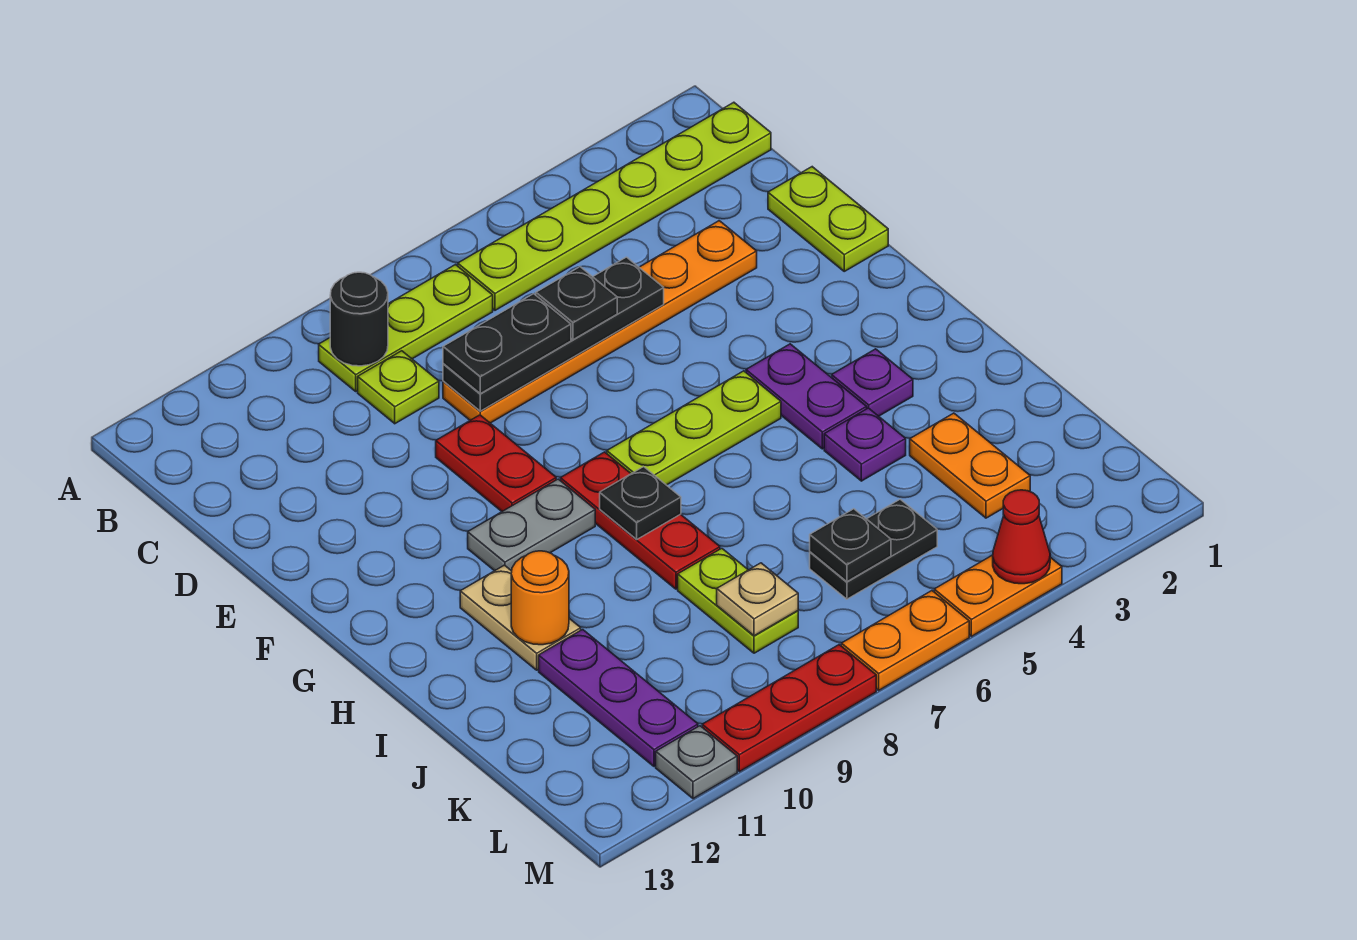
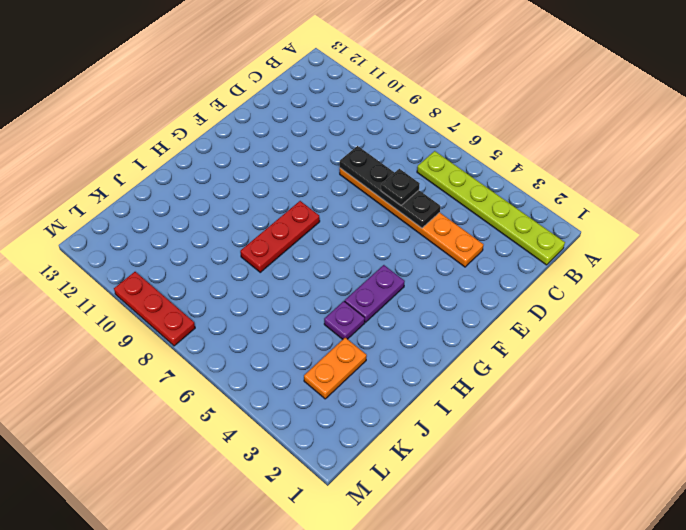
none -> lime plate B7:B9 level 1
none -> lime plate C9 level 1
none -> lime plate D1:E1 level 1
none -> red plate E9:F9 level 1

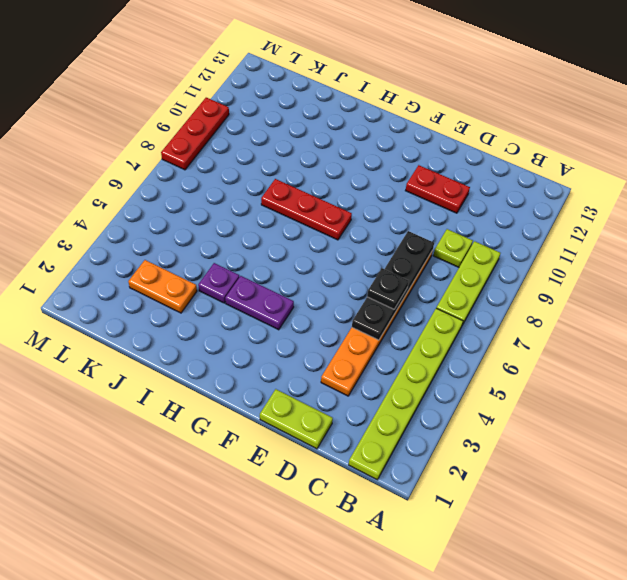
red plate D11:E11 level 1 -> red plate E9:F9 level 1
none -> lime plate G5:G7 level 1
none -> grey plate G9:G10 level 1
none -> purple plate H3 level 1
none -> tan plate H11:I11 level 1

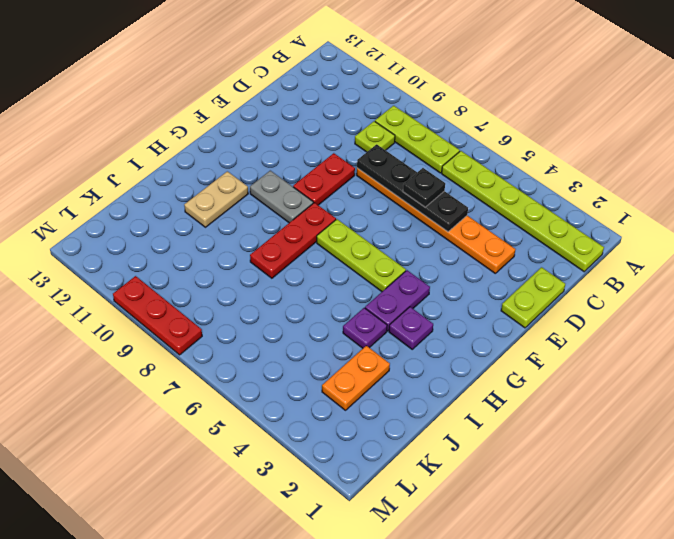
none -> lime plate J8:K8 level 1
none -> purple plate J11:L11 level 1
none -> black plate K5:K6 level 1
none -> orange plate M4:M5 level 1

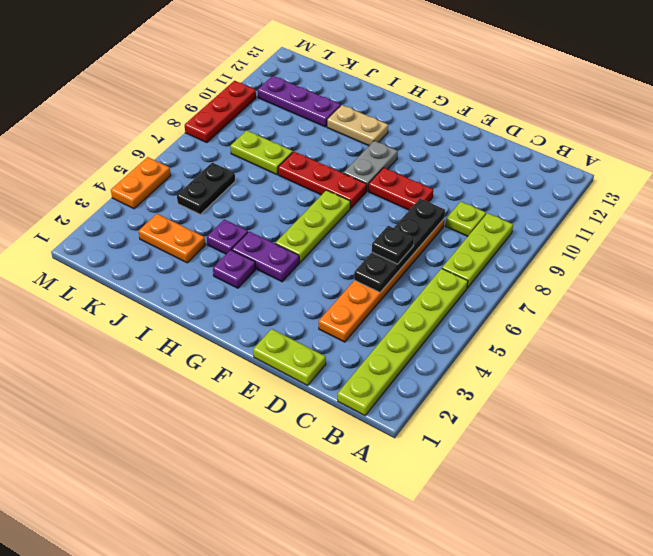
none -> orange plate M6:M7 level 1
none -> grey plate M11 level 1
none -> black round brick B9 level 2
none -> black plate H8 level 2

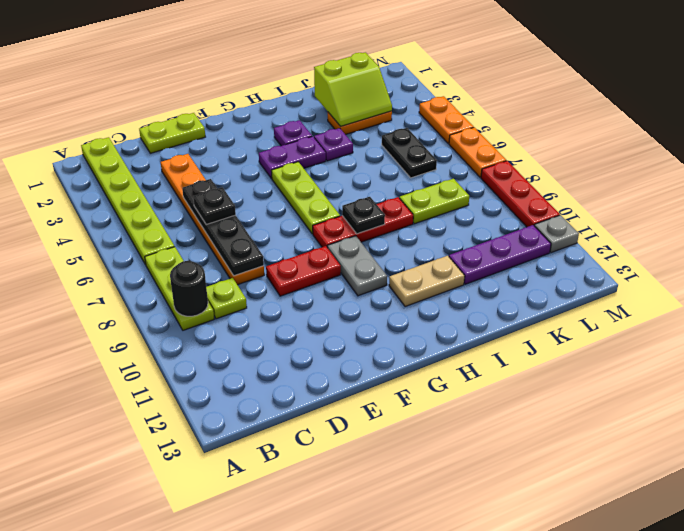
lime slope J2:K3 level 2 top 2 -> none
none -> orange round brick I11 level 2
none -> black plate K6 level 2
none -> tan plate K8 level 2
none -> red cone M4 level 2

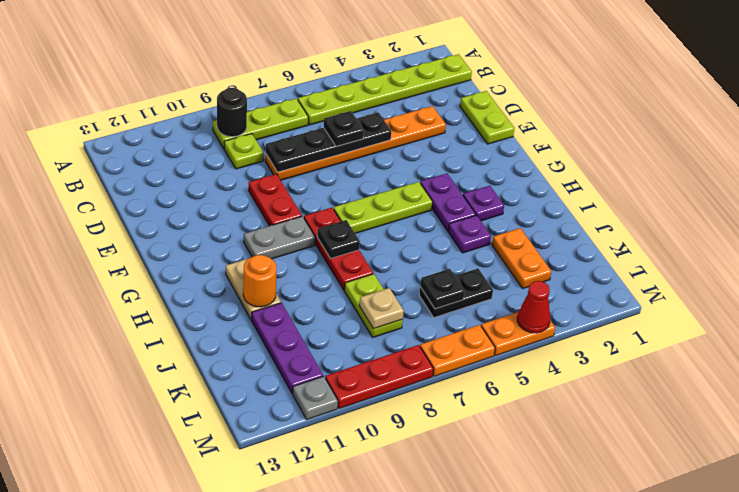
none -> black plate D7:D8 level 3

